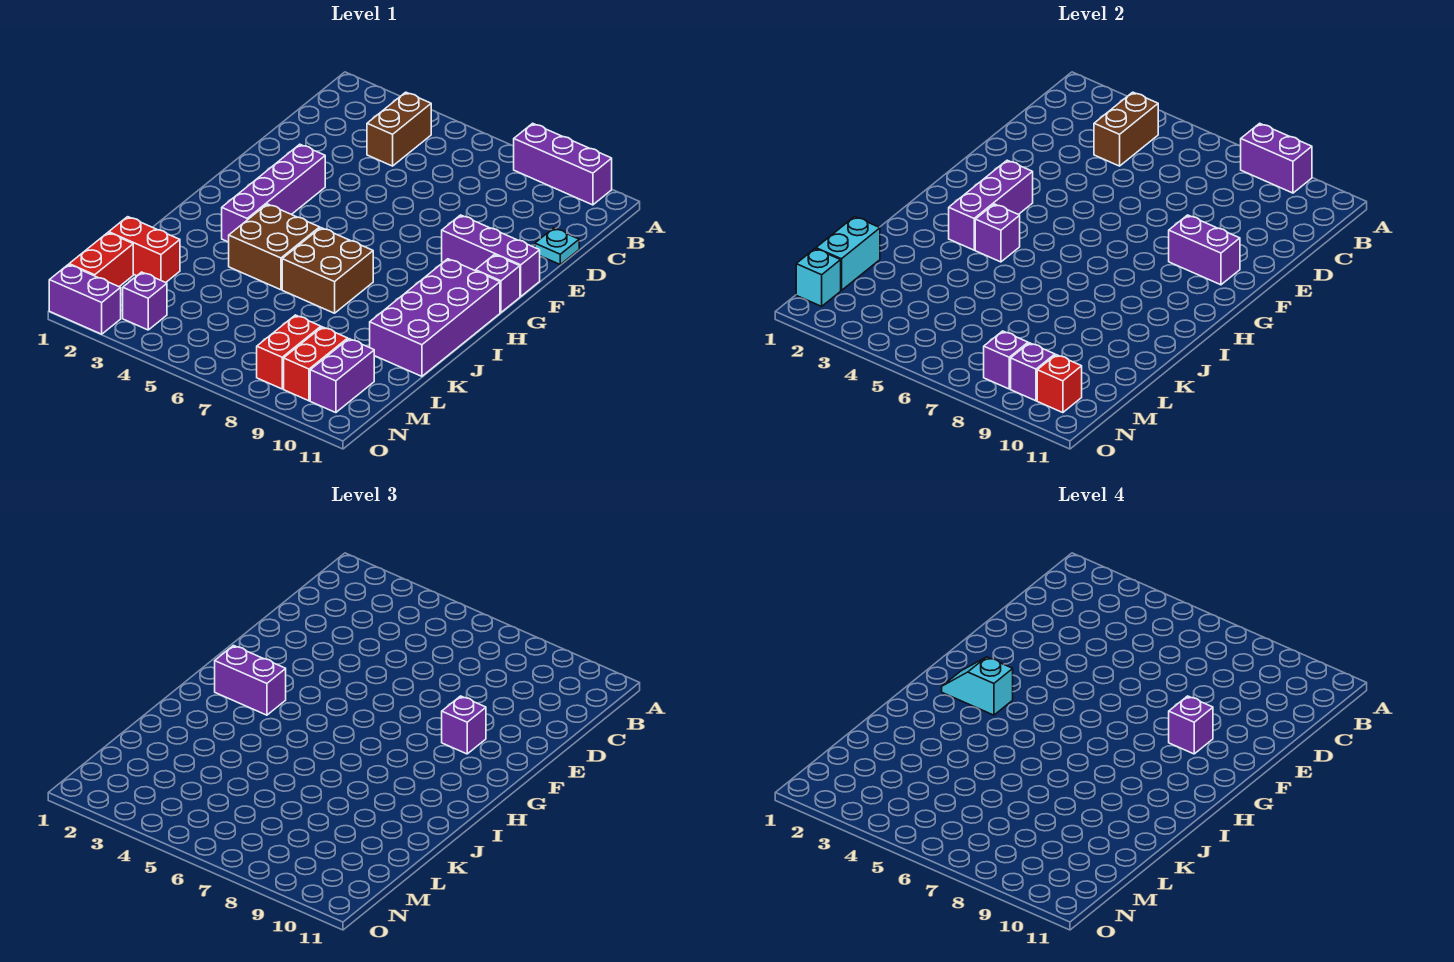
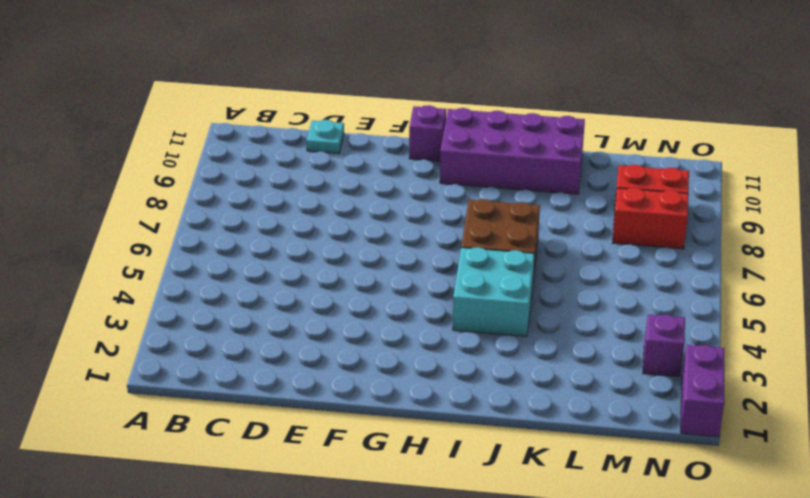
cyan brick I4:J5 level 1 -> brown brick I4:J5 level 1
none -> purple brick A8:A10 level 1
none -> brown brick B4:C4 level 1
none -> purple brick F3:I3 level 1
none -> purple brick F9:F11 level 1

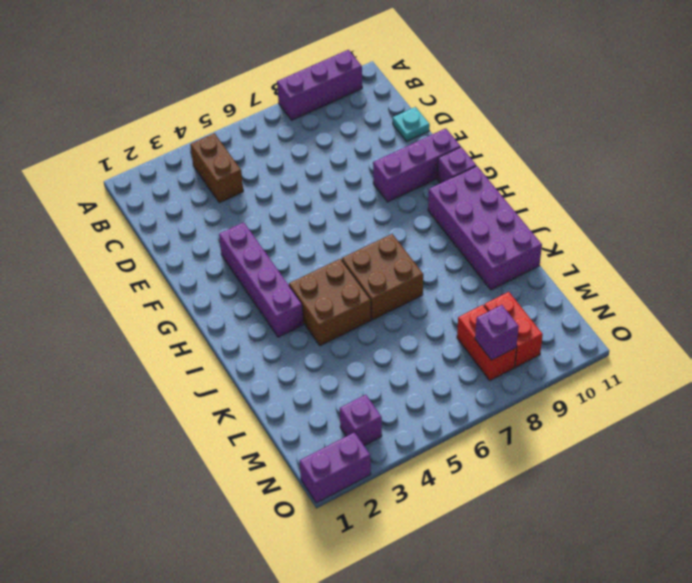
none -> red brick L1:L2 level 1
none -> red brick M1:N1 level 1
none -> purple brick M10:N10 level 1
none -> purple brick A8:A9 level 2

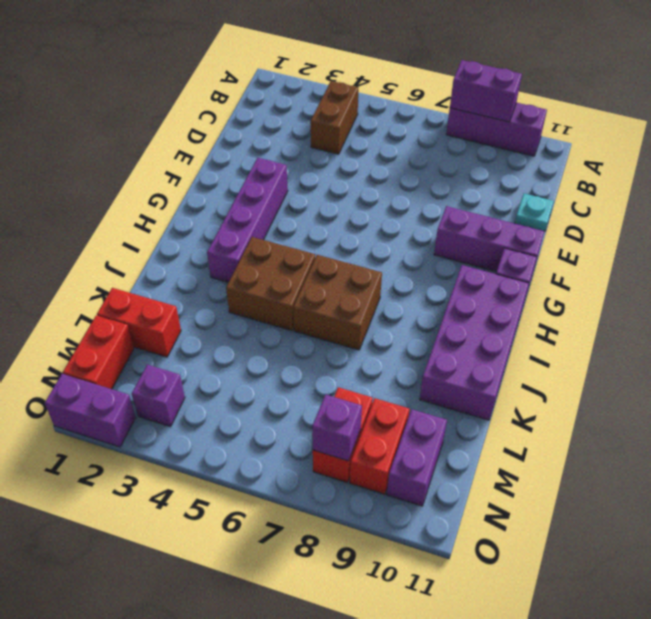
none -> brown brick B4:C4 level 2
none -> purple brick F9:F10 level 2
none -> purple brick G3:I3 level 2
none -> purple brick I4 level 2

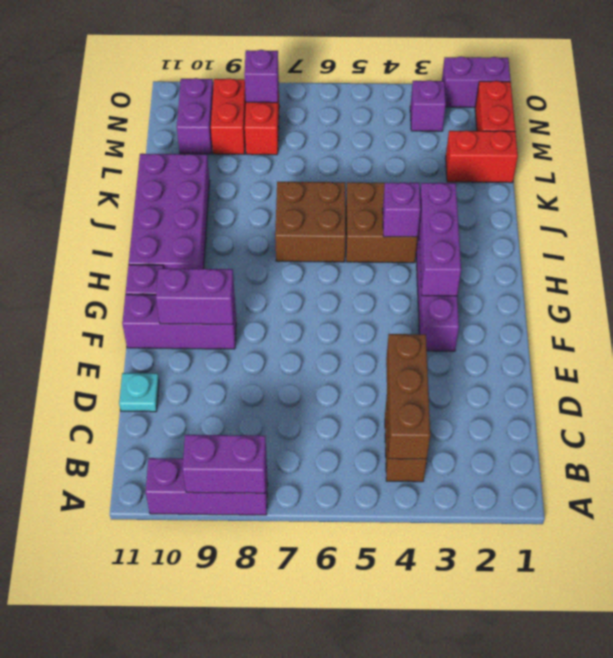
brown brick B4:D4 level 2 -> brown brick B4:C4 level 2
none -> cyan brick L1:M1 level 2
none -> cyan brick N1 level 2
none -> purple brick N9 level 2
none -> red brick N10 level 2

